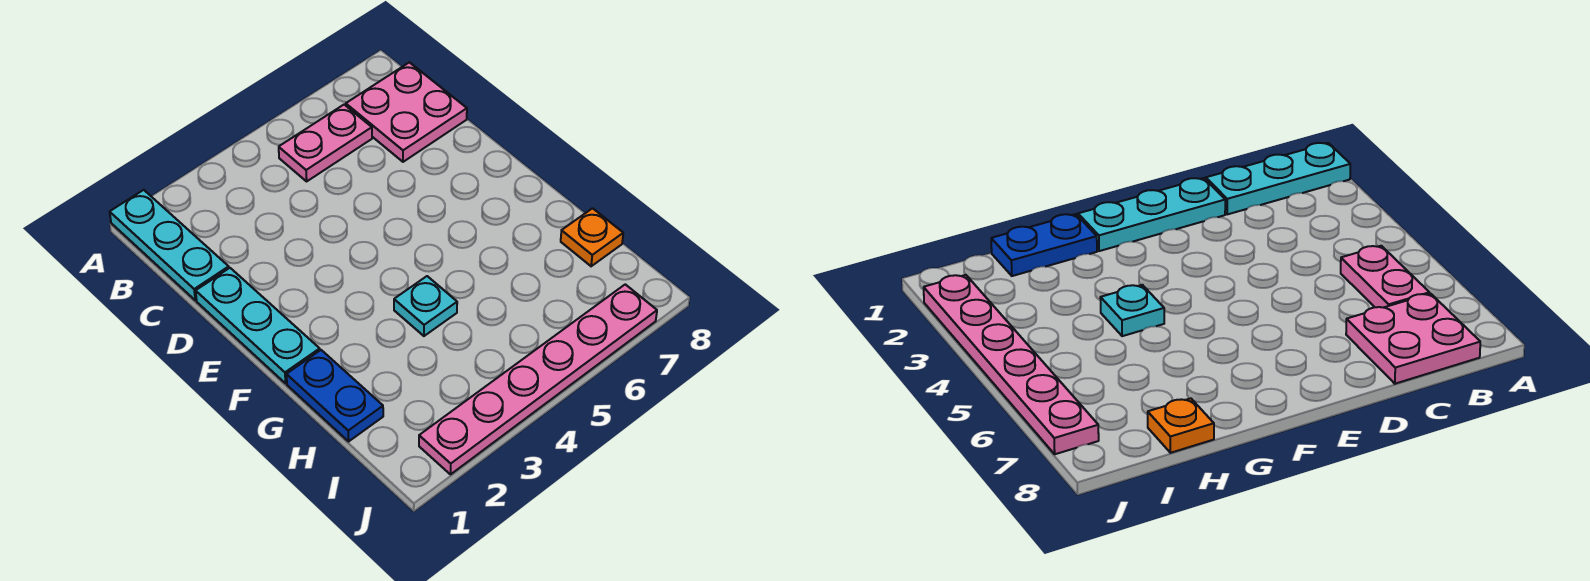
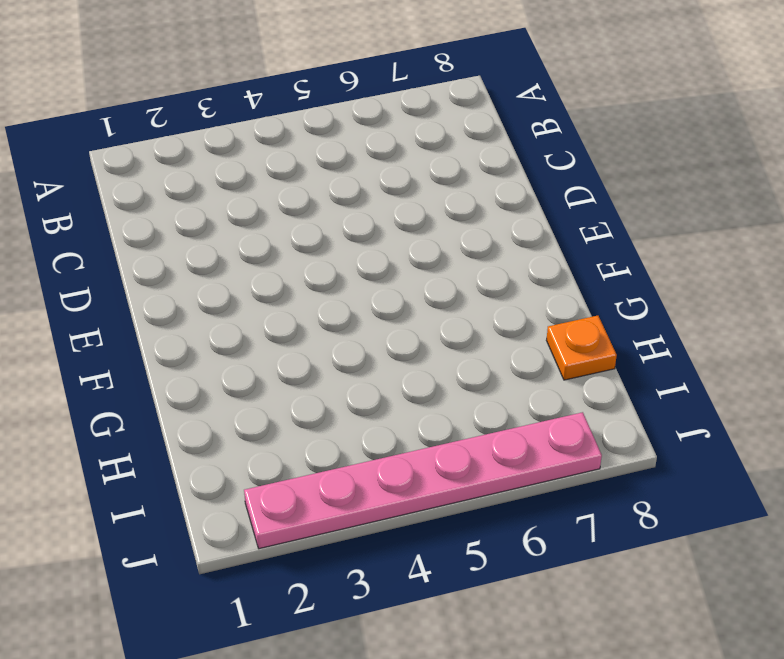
none -> cyan plate A1:C1 level 1
none -> pink plate B5:B6 level 1

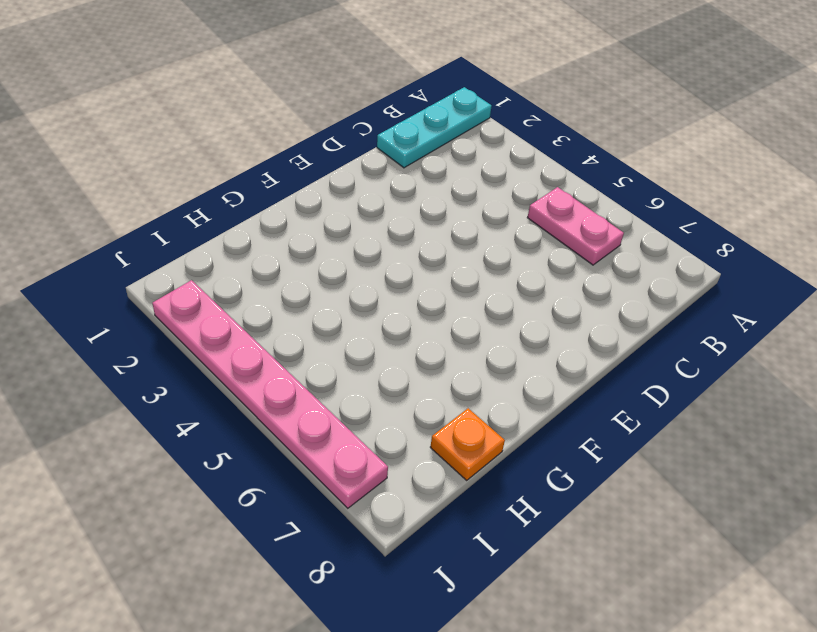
none -> pink plate B7:C8 level 1
none -> cyan plate D1:F1 level 1

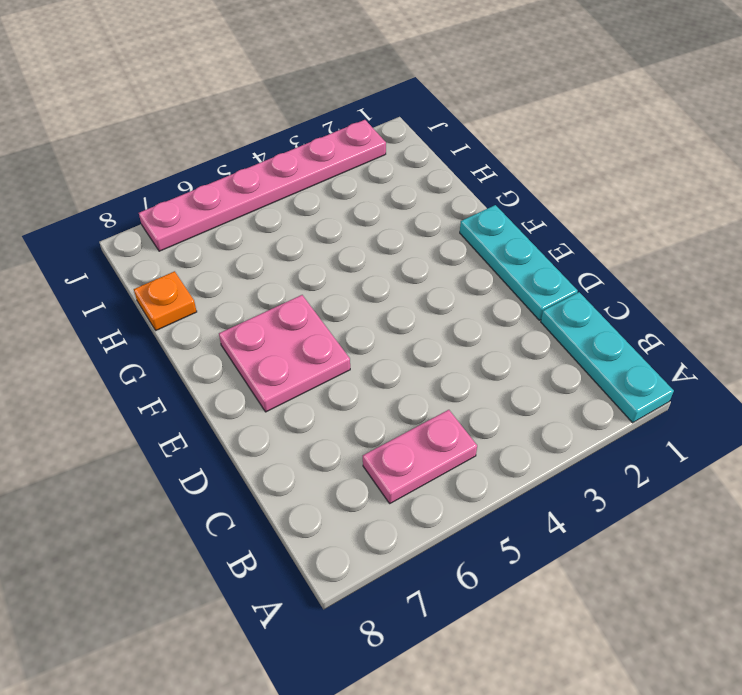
pink plate E6:F7 level 1 -> pink plate B7:C8 level 1
none -> blue plate G1:H1 level 1
none -> cyan plate G4 level 1

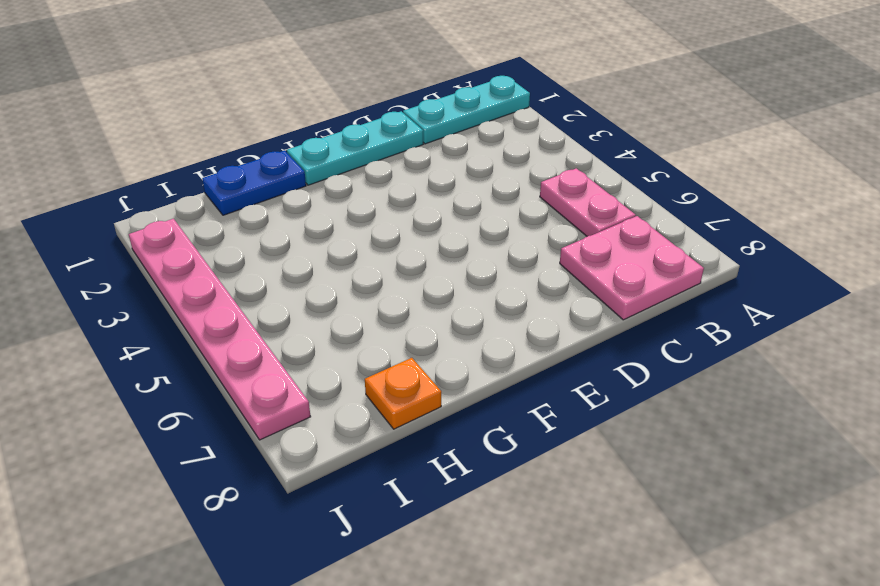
none -> cyan plate G4 level 1

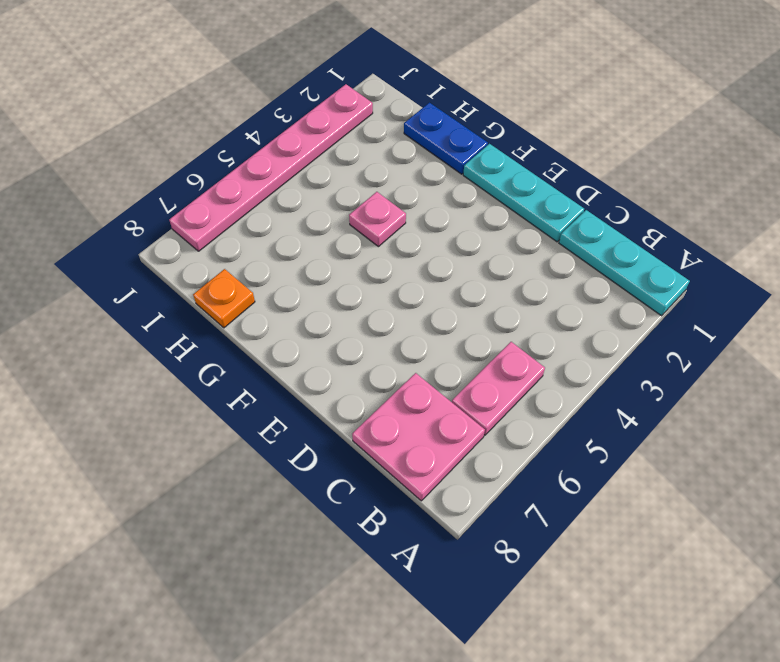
pink plate G4 level 1 -> cyan plate G4 level 1

